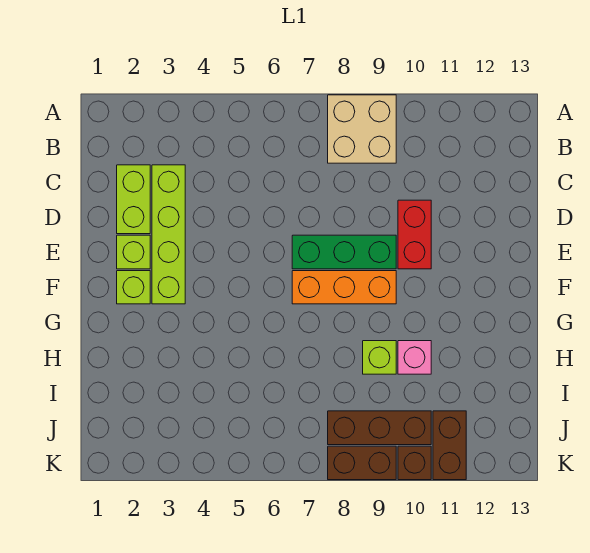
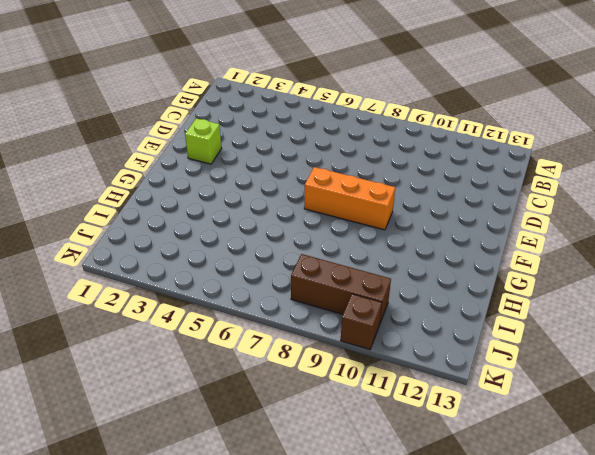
none -> tan brick A8:B9 level 1
none -> lime brick C2:D2 level 1
none -> lime brick C3:F3 level 1

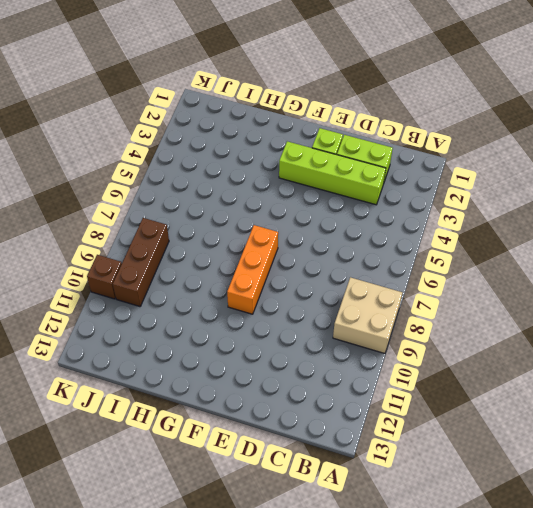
none -> red brick D10:E10 level 1
none -> green brick E7:E9 level 1
none -> lime brick F2 level 1

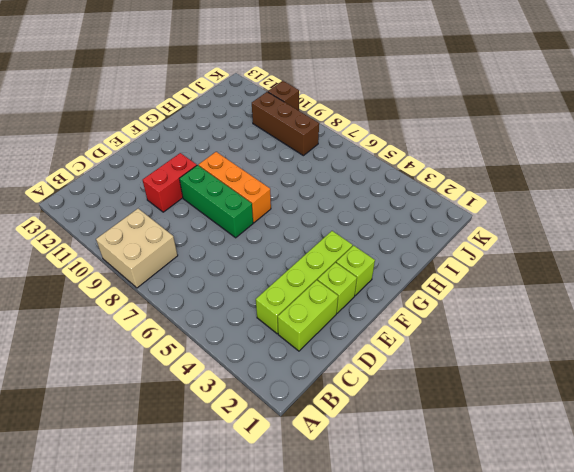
none -> lime brick H9 level 1
none -> pink brick H10 level 1
none -> brown brick J11:K11 level 1

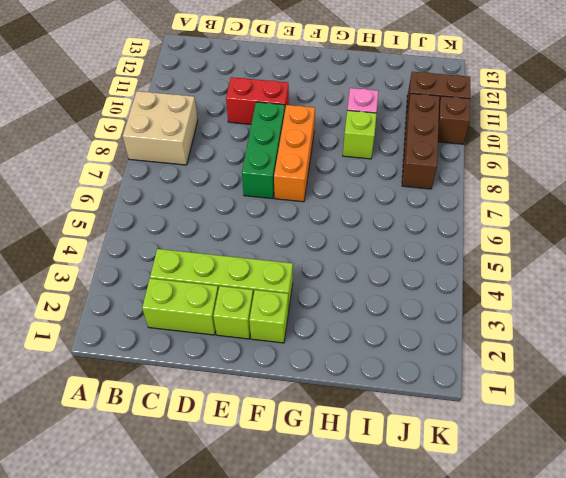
none -> brown brick K8:K9 level 1

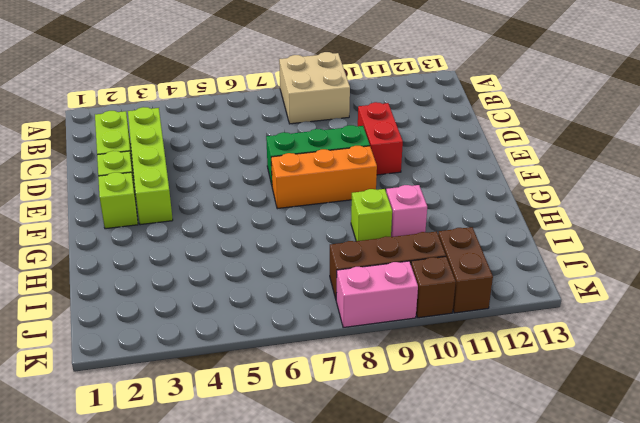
pink brick K8:K9 level 1 -> brown brick K8:K9 level 1

